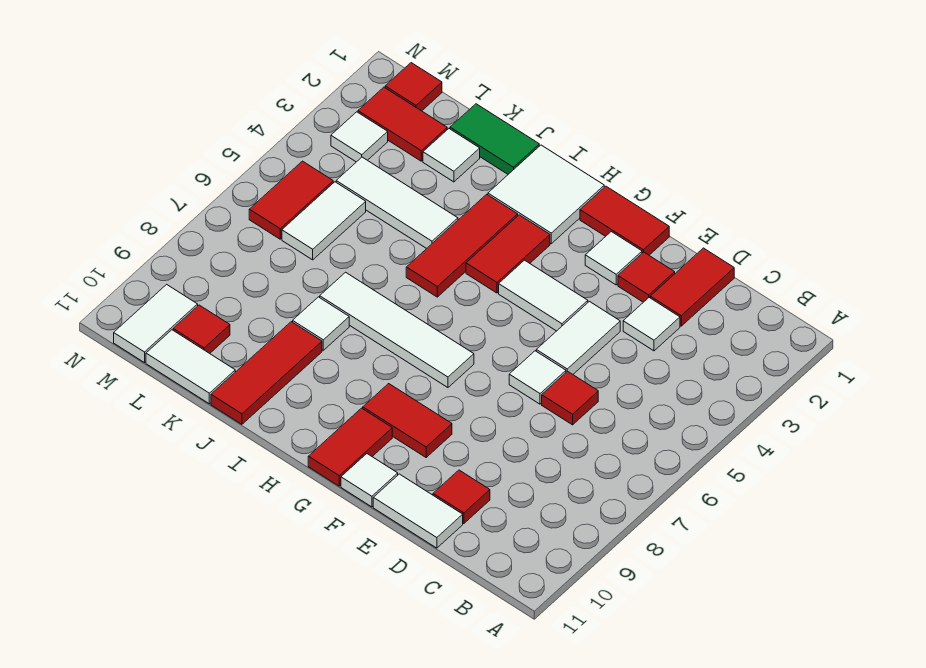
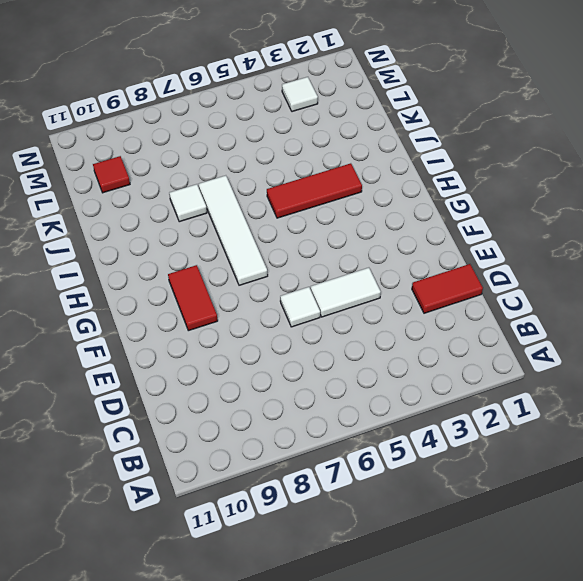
none -> white tile D3 level 1
none -> red tile D6 level 1
none -> red tile D10 level 1
none -> white tile D11:E11 level 1

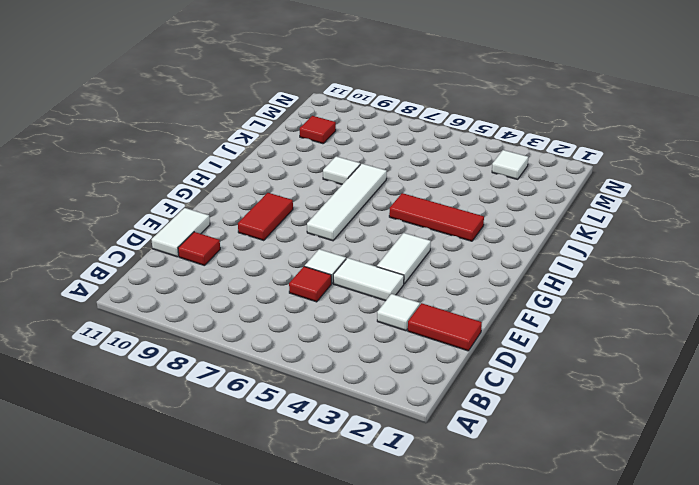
none -> red tile E2 level 1
none -> red tile F1:G1 level 1
none -> white tile F2 level 1
none -> white tile F11 level 1

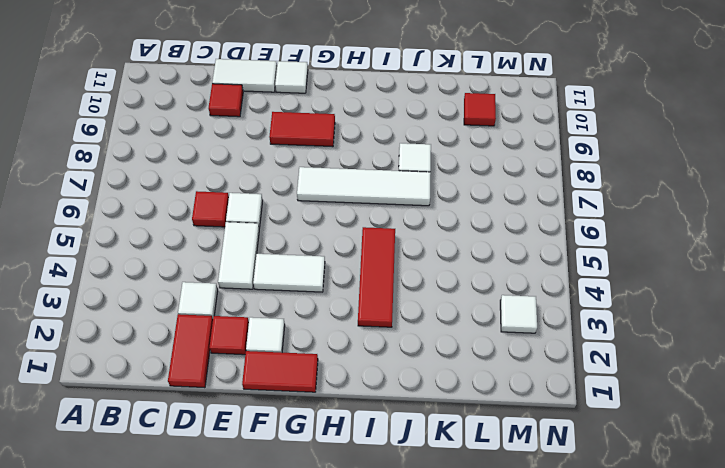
none -> red tile G10:G11 level 1
none -> white tile H1:I2 level 1
none -> red tile H3:H4 level 1
none -> green tile J1:K1 level 1

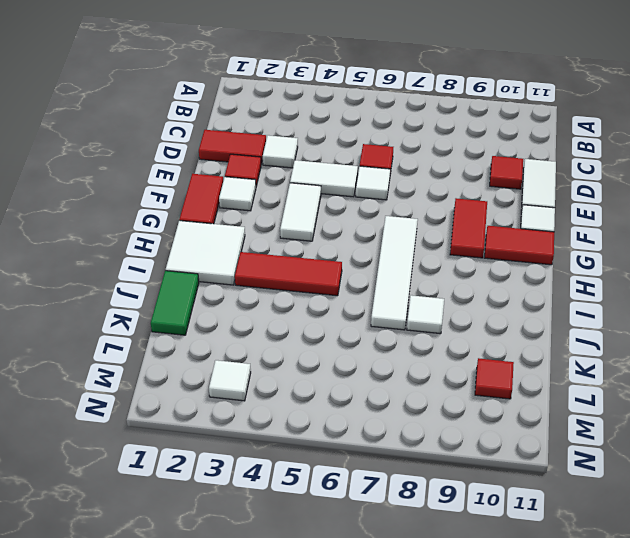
none -> red tile H3:H4 level 1
none -> white tile J4:L4 level 1
none -> red tile J9:J11 level 1
none -> white tile K2 level 1

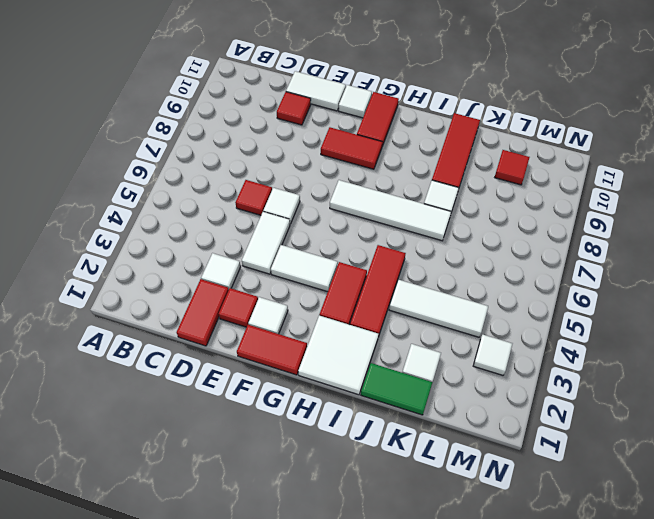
none -> white tile K11:L11 level 1
none -> red tile L2:M2 level 1
none -> white tile L5:L6 level 1
none -> red tile M1 level 1

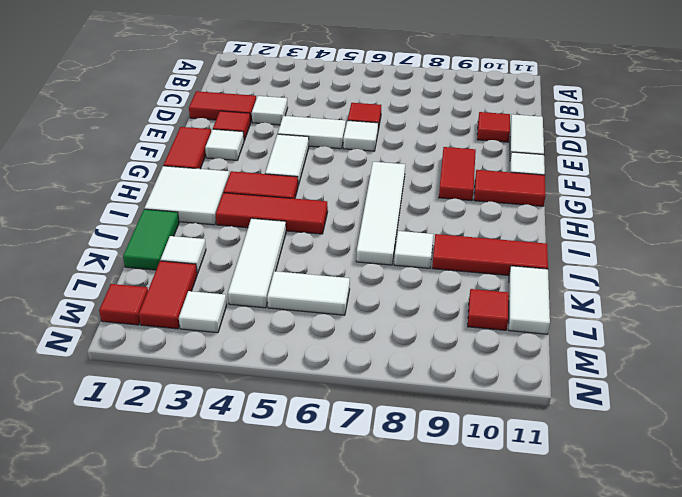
none -> red tile M5:M6 level 1
none -> white tile M10:M11 level 1

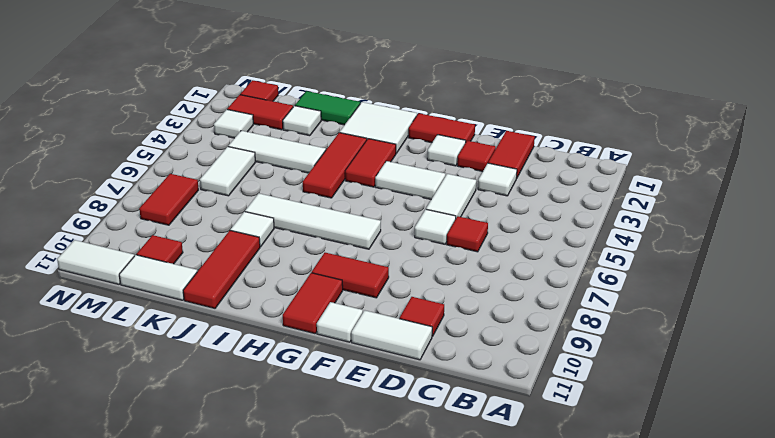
red tile M7:M8 level 1 -> red tile M5:M6 level 1
white tile M11:N11 level 1 -> white tile M10:M11 level 1

